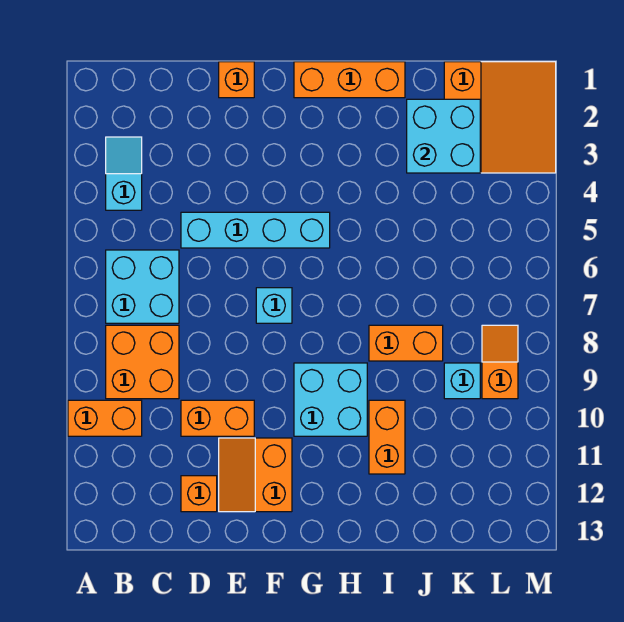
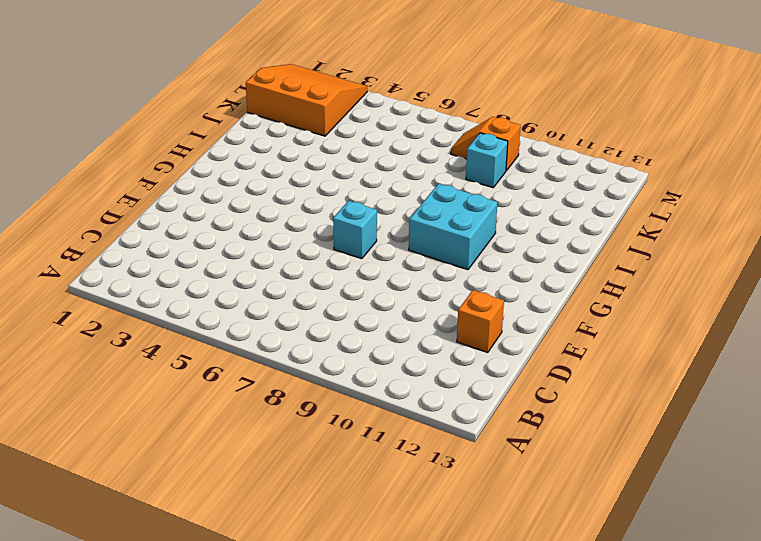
none -> orange brick A10:B10 level 1
none -> cyan slope B3:B4 level 1 top 4
none -> cyan brick B6:C7 level 1

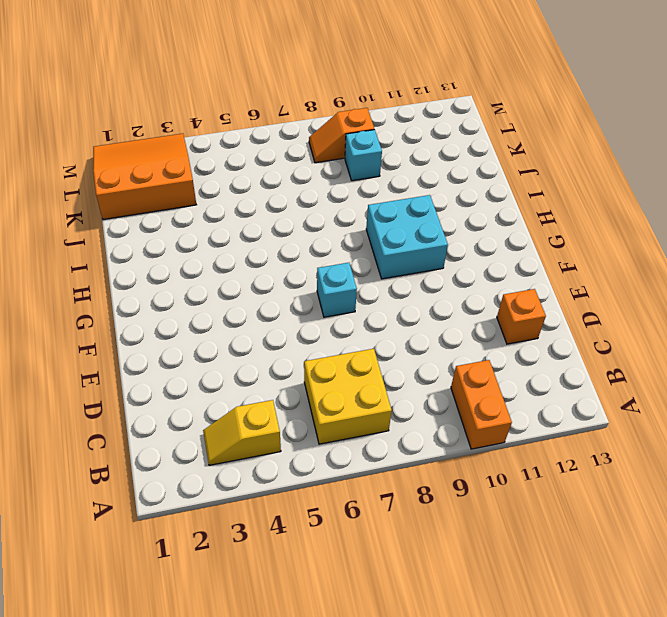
yellow slope B3:B4 level 1 top 4 -> cyan slope B3:B4 level 1 top 4
yellow brick B6:C7 level 1 -> cyan brick B6:C7 level 1
none -> orange brick B8:C9 level 1
none -> cyan brick D5:G5 level 1
none -> orange brick D10:E10 level 1

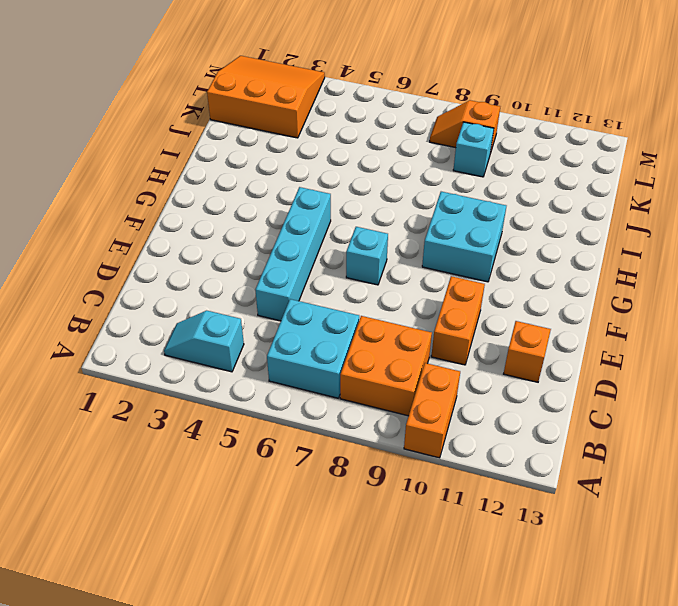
none -> orange brick E1 level 1
none -> orange slope E11:F12 level 1 top F
none -> orange brick G1:I1 level 1

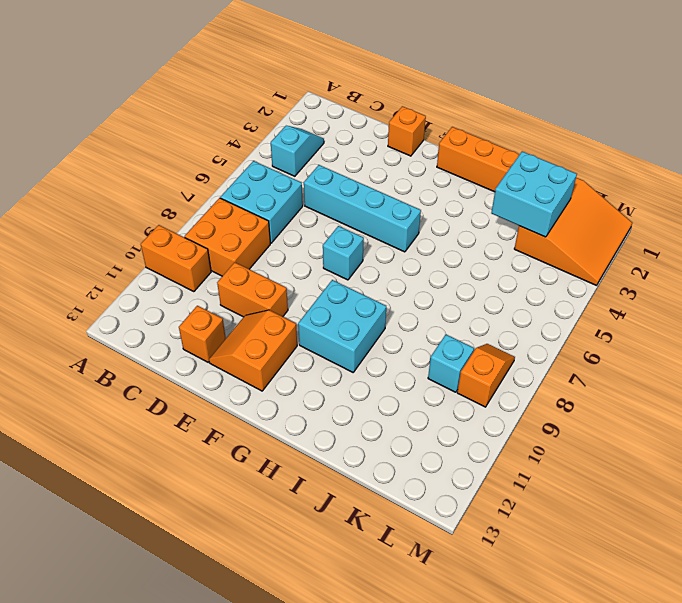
none -> orange brick I8:J8 level 1
none -> orange brick I10:I11 level 1

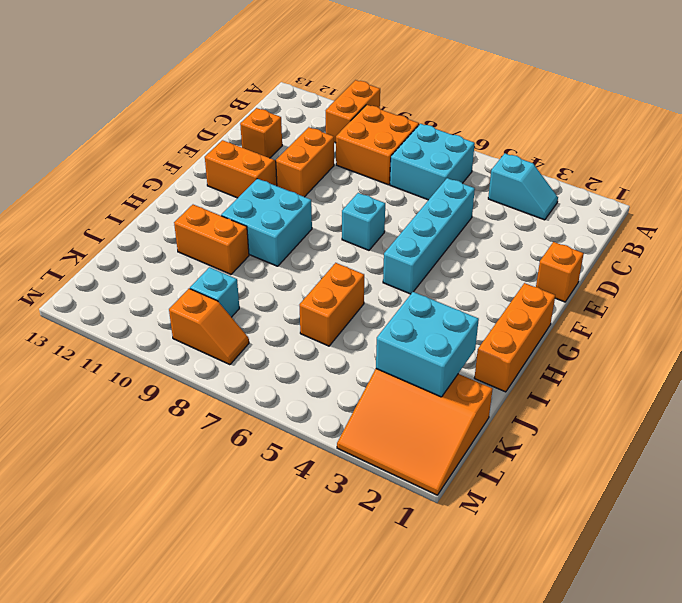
orange brick I6:J6 level 1 -> orange brick I8:J8 level 1

